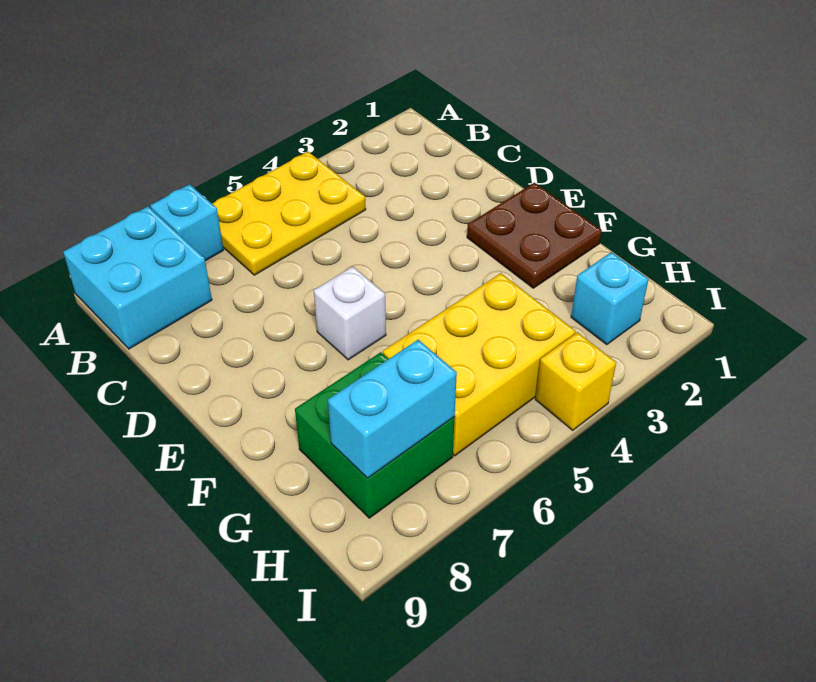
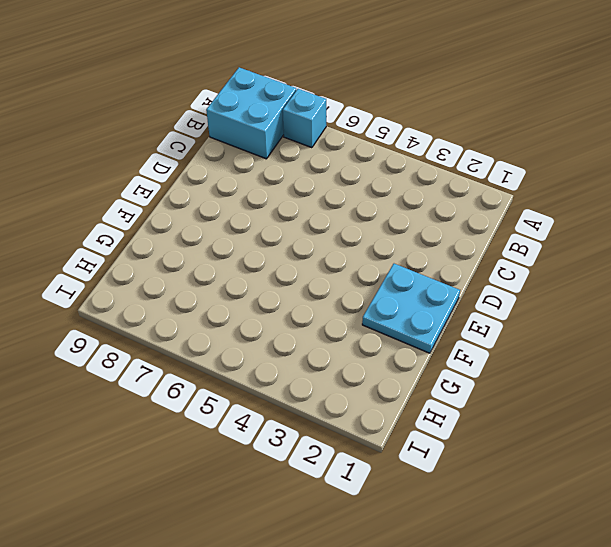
cyan plate E1:F2 level 1 -> brown plate E1:F2 level 1
none -> yellow plate A4:B6 level 1
none -> white brick E6 level 1

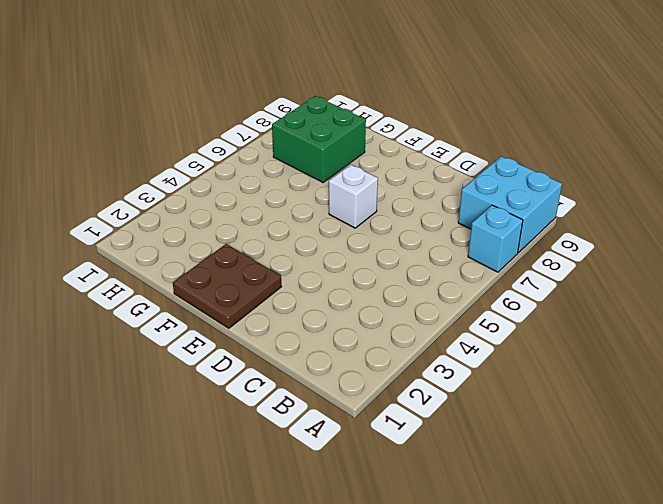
none -> yellow plate A4:B6 level 1
none -> yellow brick G4:H6 level 1

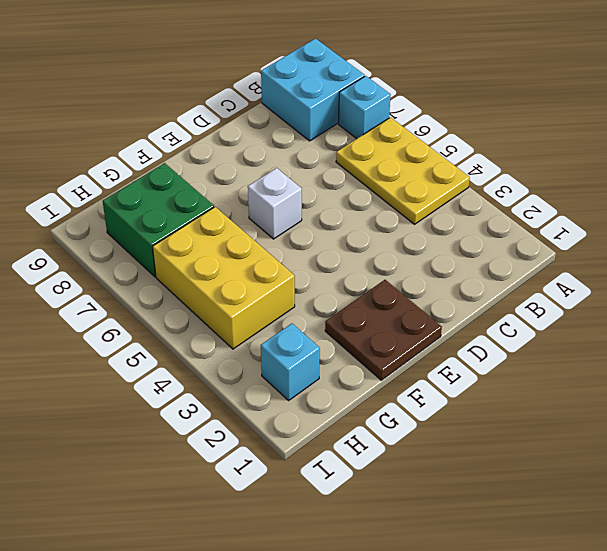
none -> yellow brick I4 level 1
none -> cyan brick H7:H8 level 2

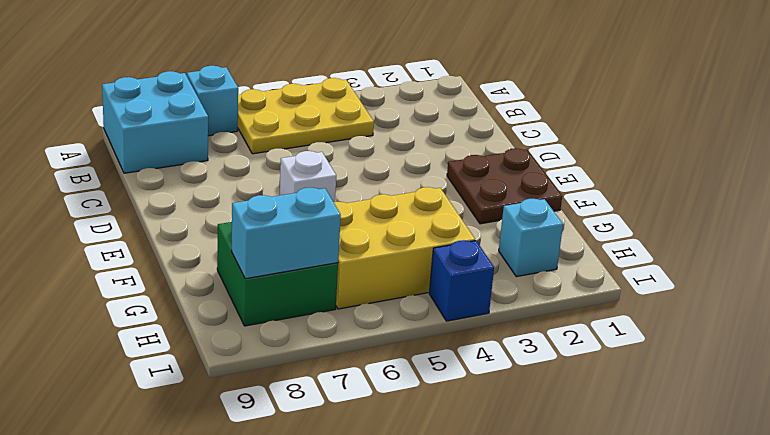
blue brick I4 level 1 -> yellow brick I4 level 1

